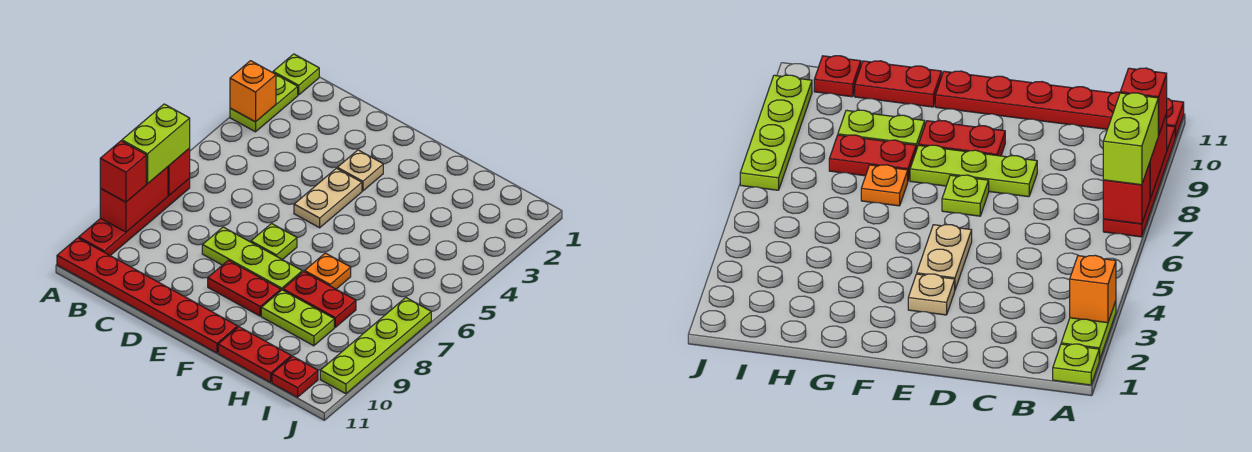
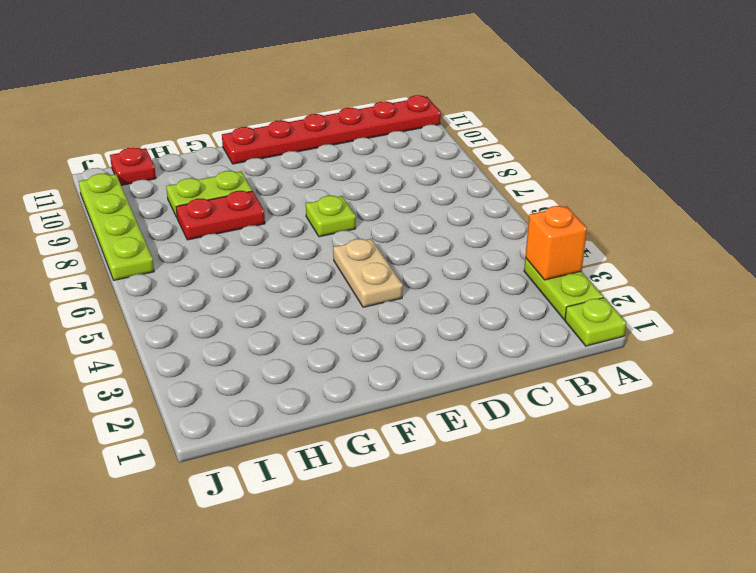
none -> red plate A7:A10 level 1
none -> lime plate D8:F8 level 1
none -> tan plate E3 level 1

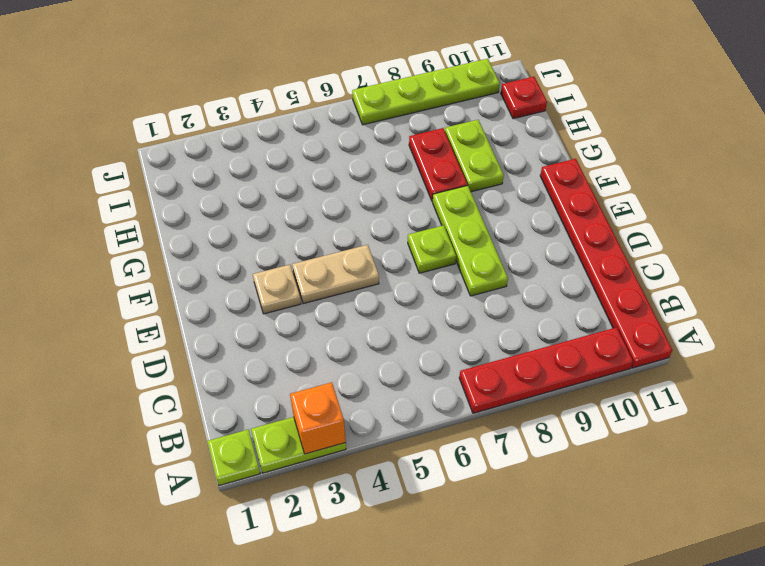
none -> red plate E9:F9 level 1
none -> orange plate G7 level 1
none -> red plate G11:H11 level 1

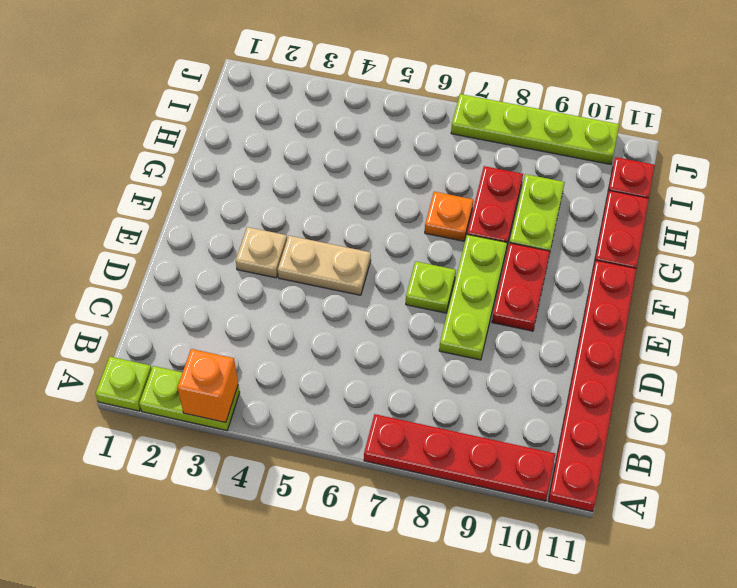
none -> red brick A7 level 2
none -> red brick A8:A9 level 2
none -> lime brick A7:A8 level 3

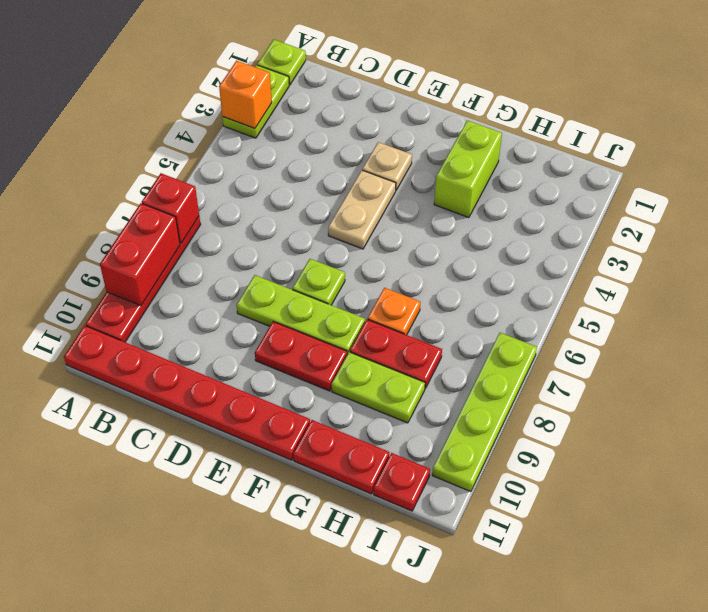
lime brick G2:G3 level 1 -> lime brick A7:A8 level 3
none -> red brick A9 level 3

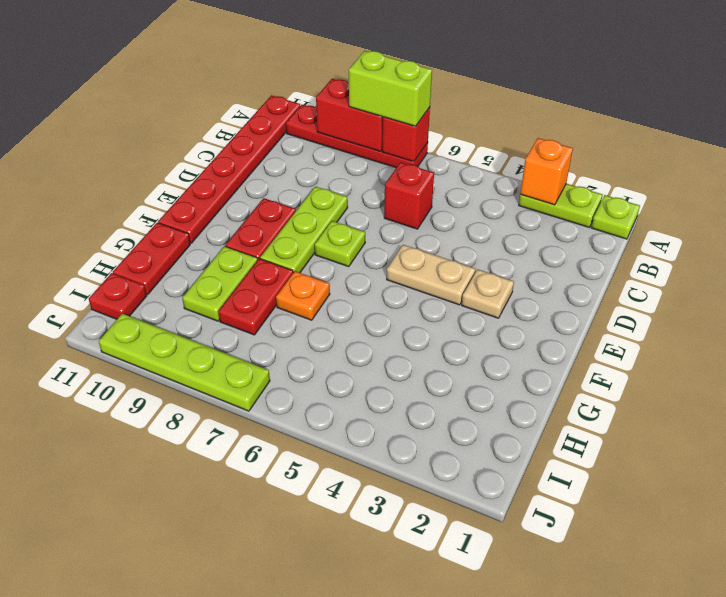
red brick C6 level 1 -> red brick A9 level 3

